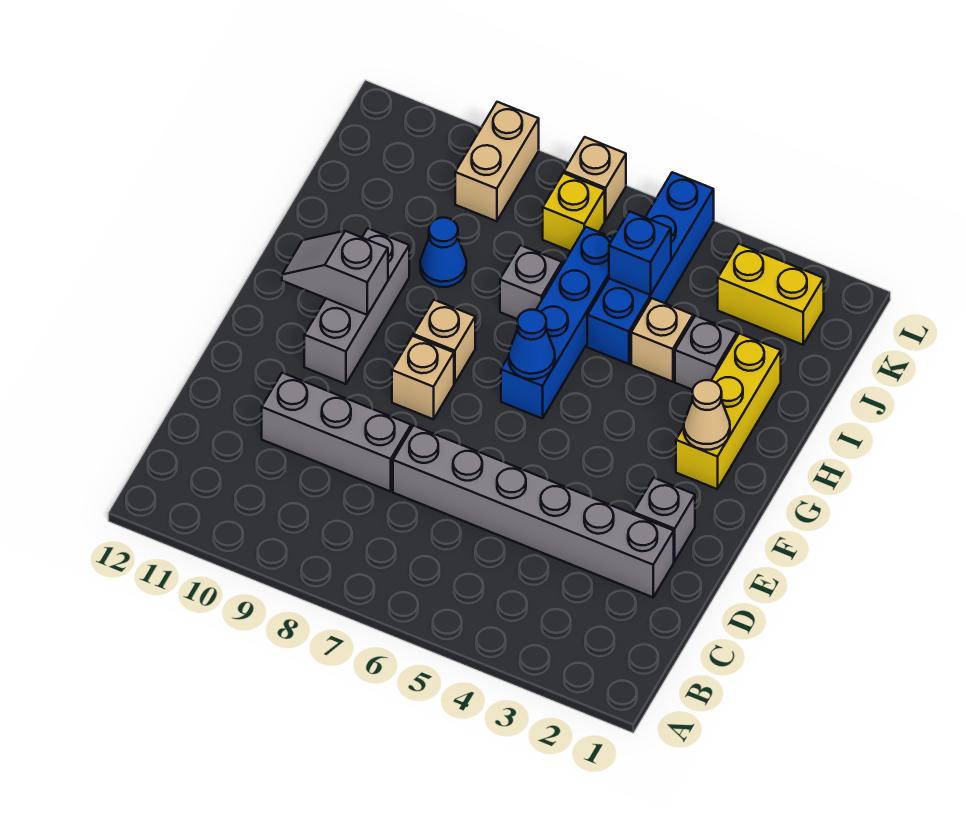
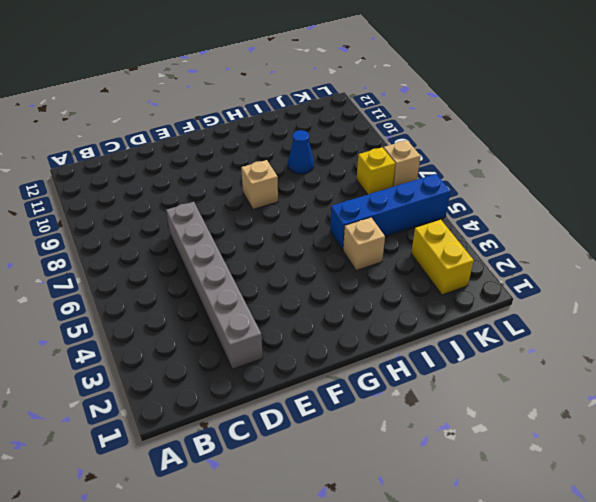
none -> grey brick D8:D10 level 1
none -> grey brick E2 level 1
none -> tan brick F8 level 1

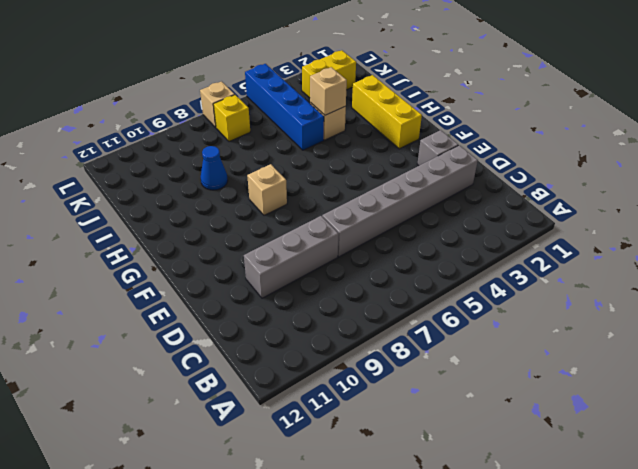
tan brick I4 level 2 -> tan brick F8 level 1
none -> grey brick F10:H10 level 1
none -> blue brick G6:J6 level 1
none -> grey brick I3 level 1

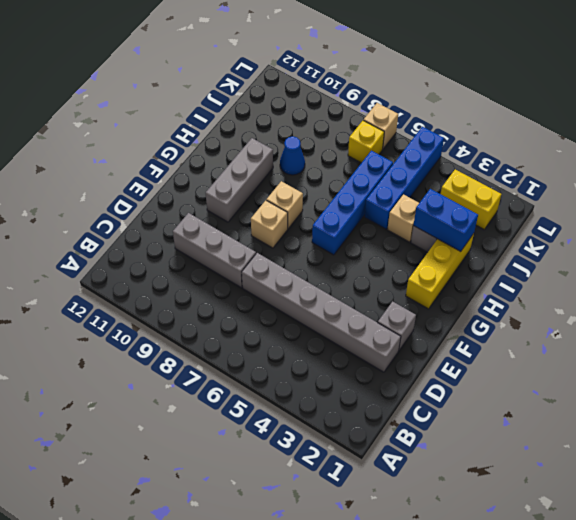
blue brick I2:I3 level 2 -> none
none -> grey brick I7 level 1
none -> tan brick K9:L9 level 1
none -> tan cone G2 level 2

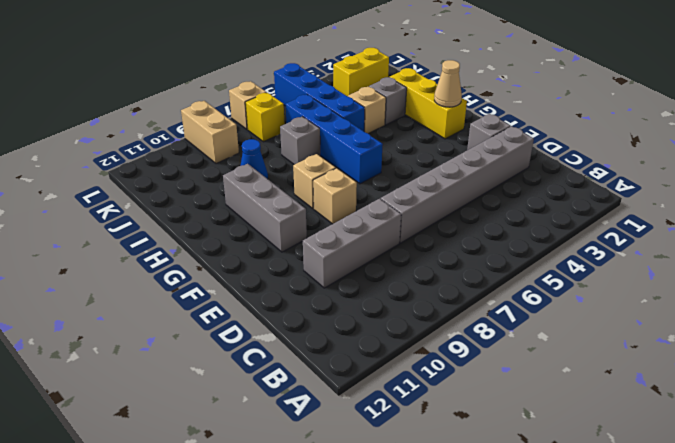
none -> blue cone G6 level 2
none -> grey slope G10:G11 level 2 top 10
none -> blue brick J5 level 2

